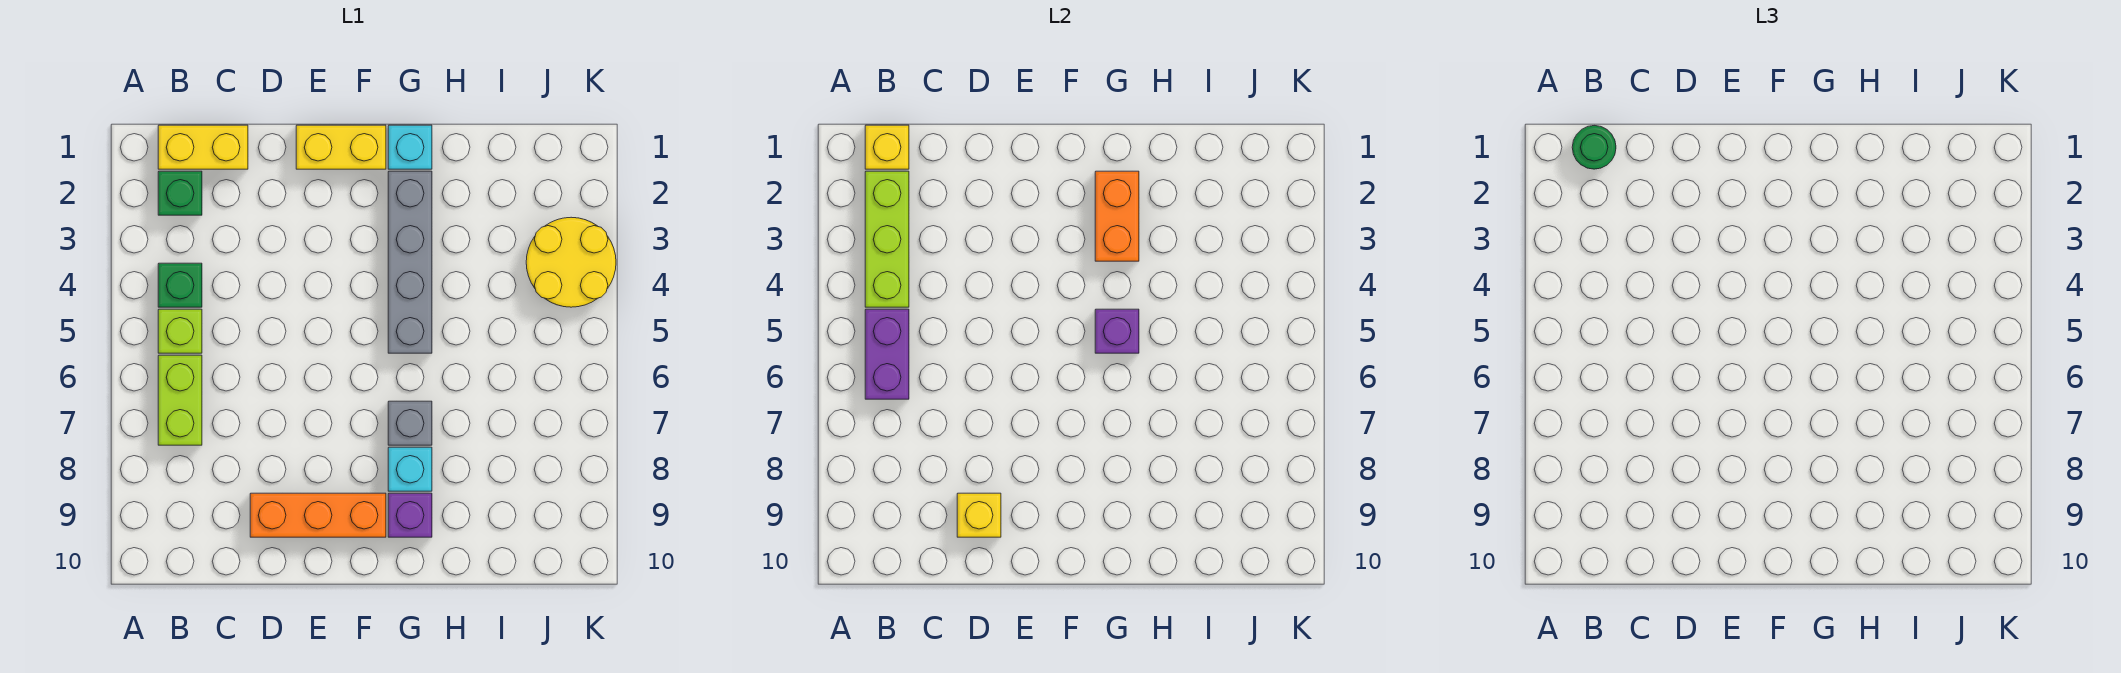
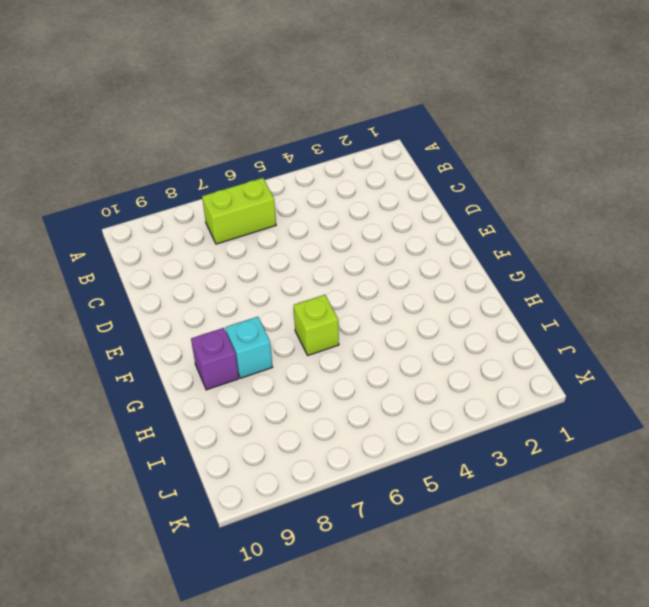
lime brick G6 level 1 -> lime brick B5 level 1
none -> yellow brick B1:C1 level 1
none -> green brick B2 level 1
none -> green brick B4 level 1

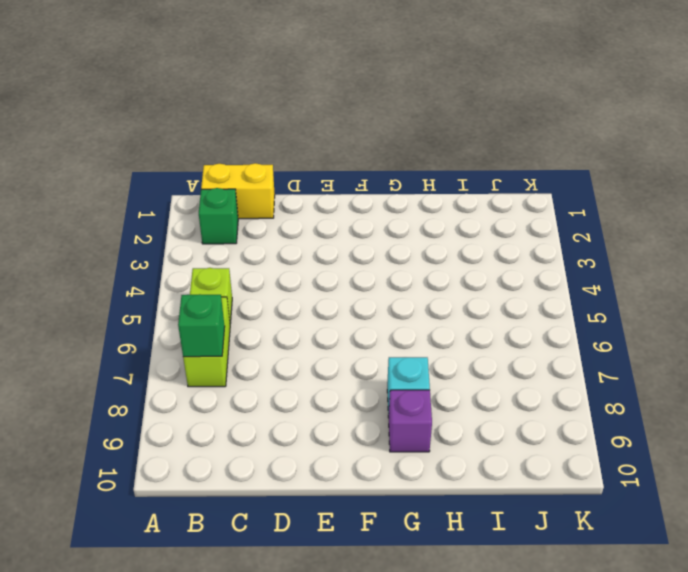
green brick B7 level 2 -> green brick B4 level 1
none -> orange brick D9:F9 level 1
none -> yellow brick E1:F1 level 1
none -> cyan brick G1 level 1

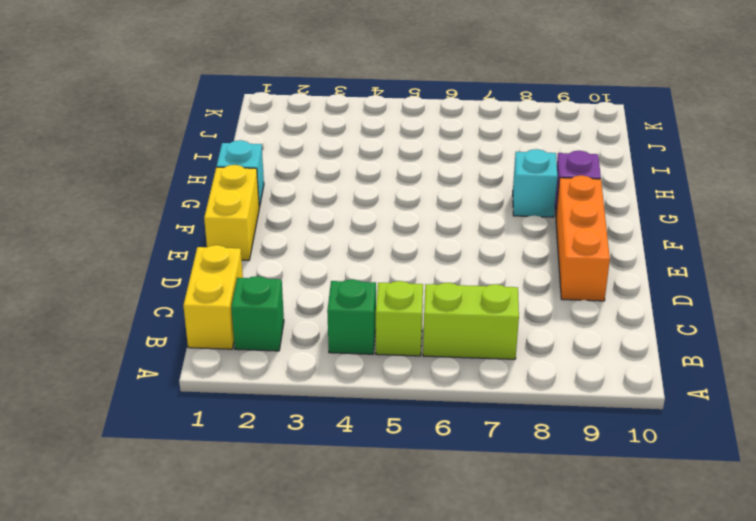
none -> grey brick G2:G5 level 1
none -> grey brick G7 level 1
none -> yellow round brick J3:K4 level 1

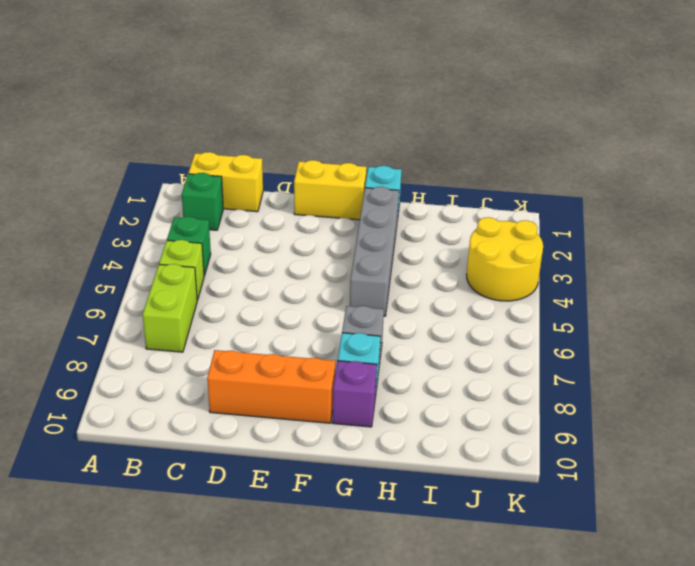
none -> yellow brick B1 level 2
none -> lime brick B2:B4 level 2
none -> purple brick B5:B6 level 2

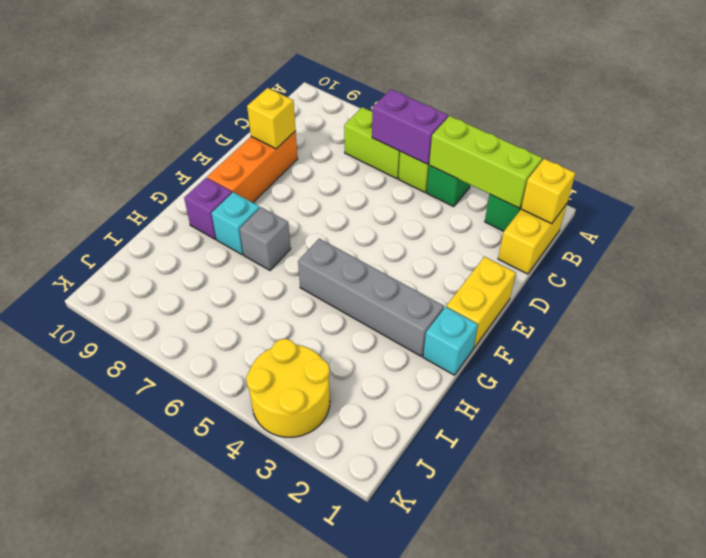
none -> orange brick G2:G3 level 2
none -> purple brick G5 level 2
none -> green round brick B1 level 3

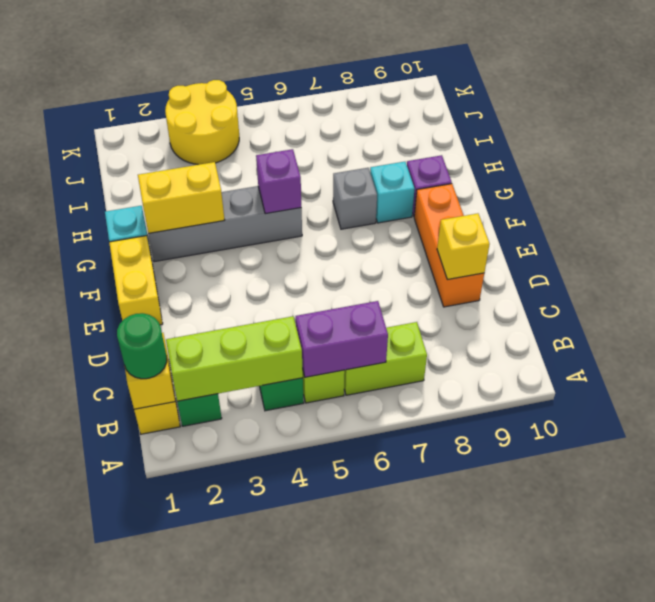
yellow brick G2:G3 level 2 -> orange brick G2:G3 level 2

